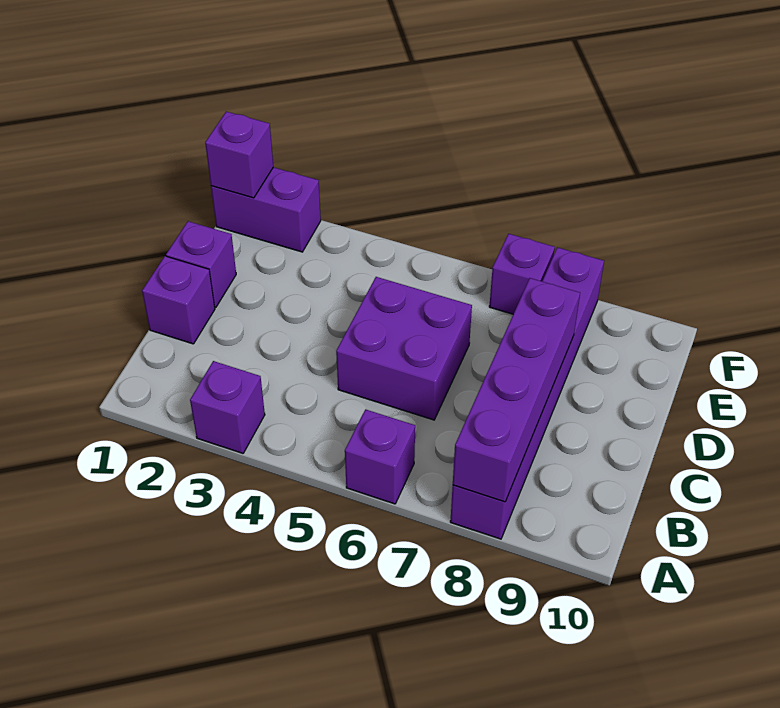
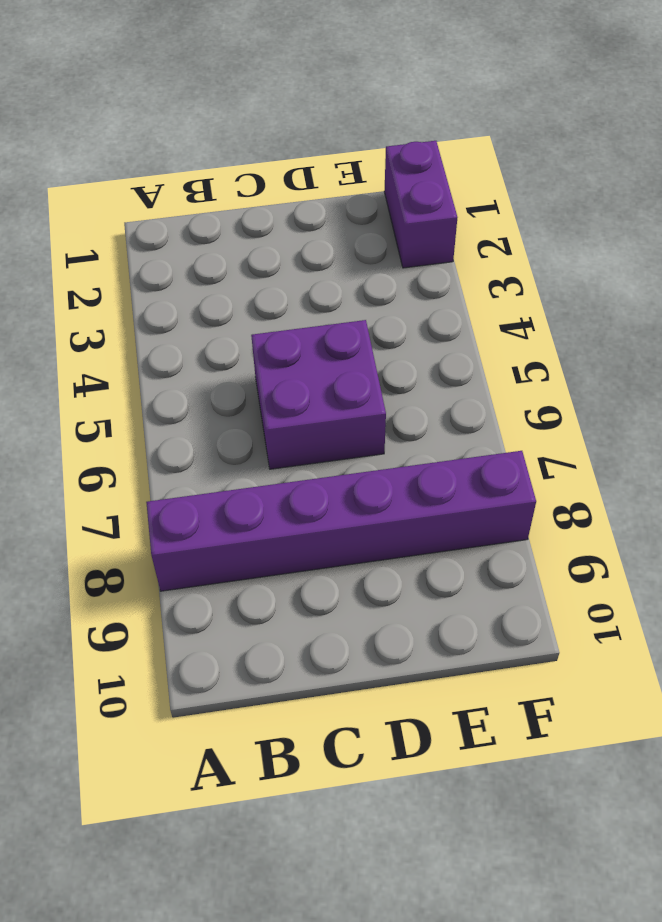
none -> purple brick A3 level 1
none -> purple brick A6 level 1

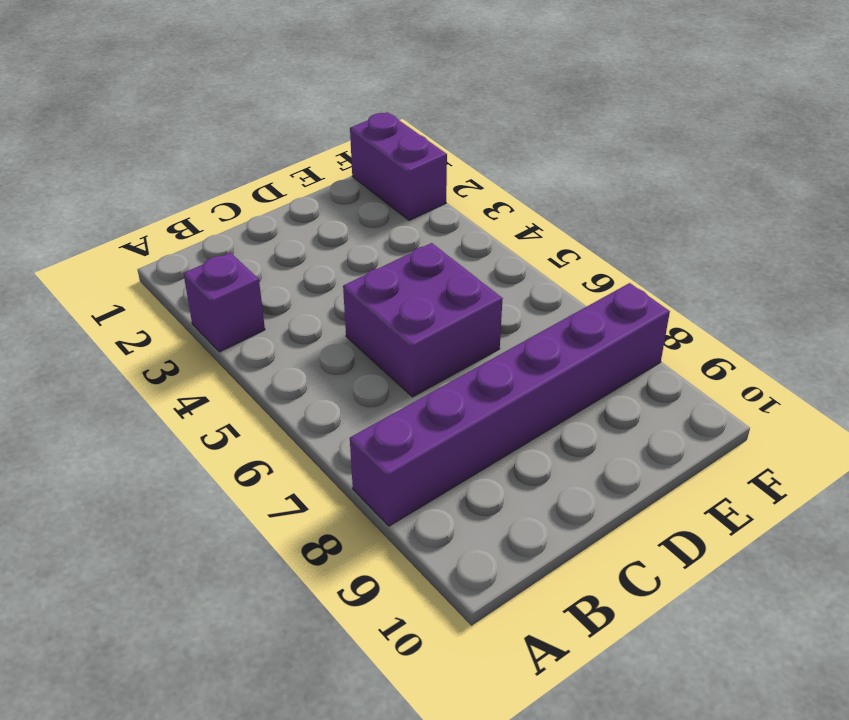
none -> purple brick A6 level 1
none -> purple brick C1 level 1

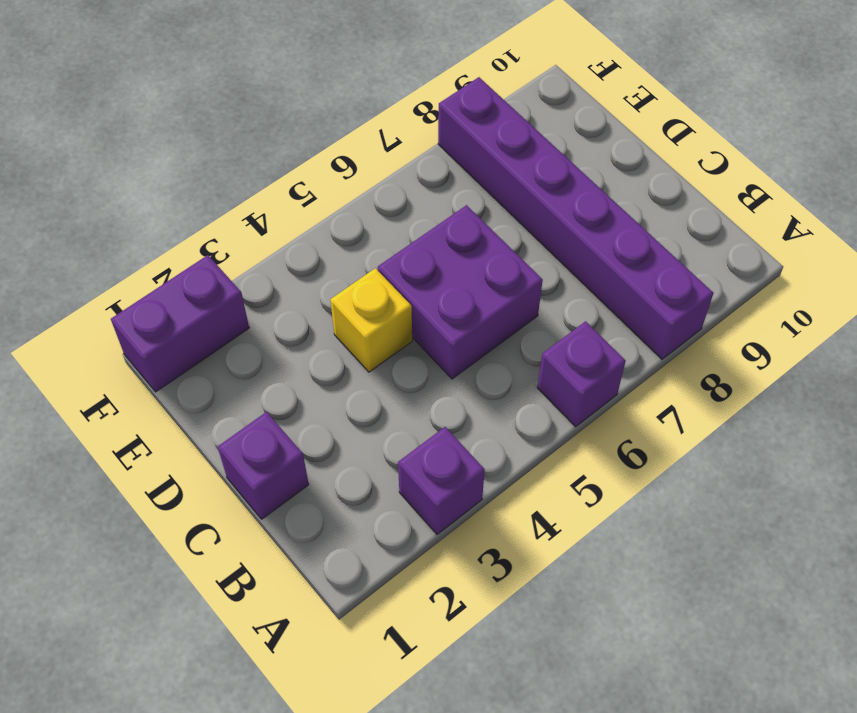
yellow brick D4 level 1 -> none
none -> purple brick D1 level 1
none -> purple brick F7 level 1

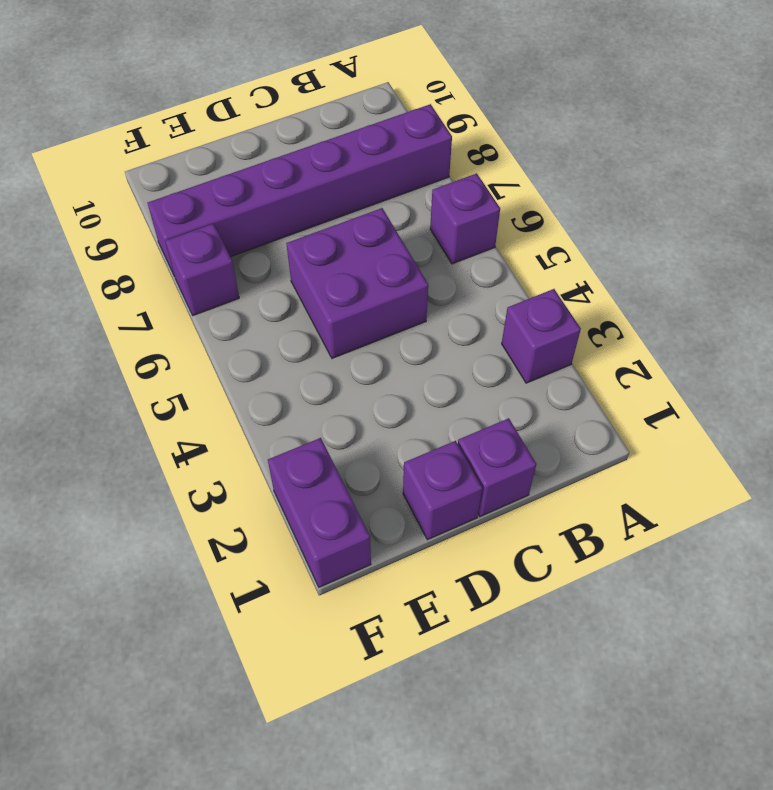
none -> purple brick A8:D8 level 2
none -> purple brick F1 level 2

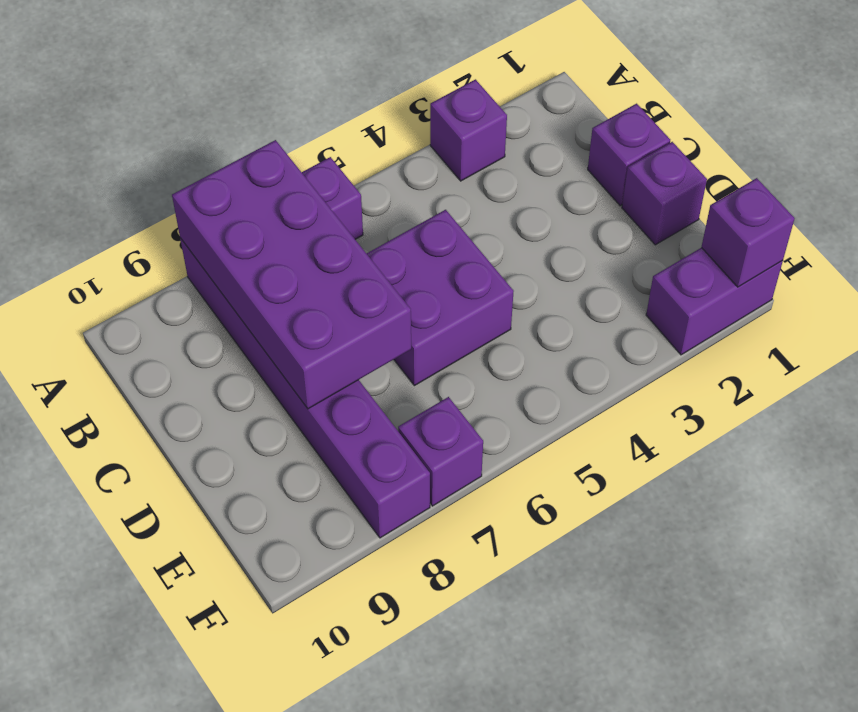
purple brick A7:D8 level 2 -> purple brick A8:D8 level 2

